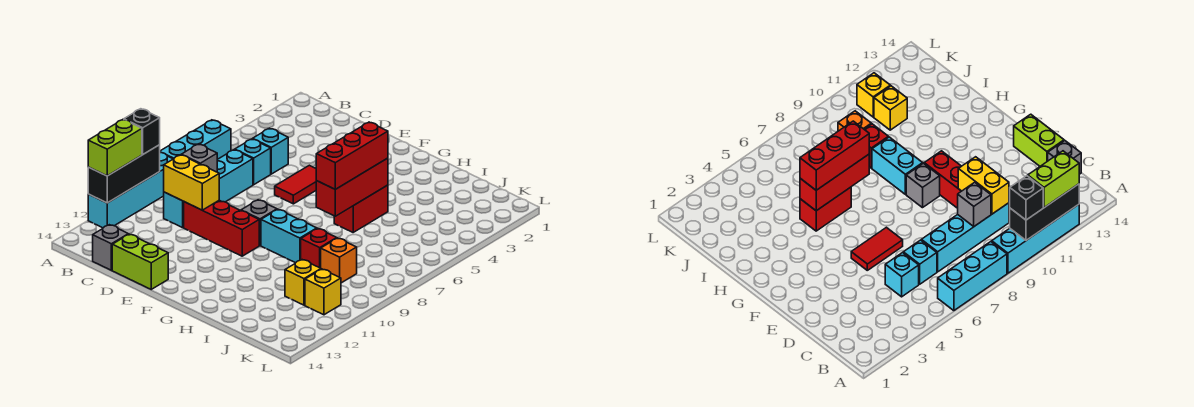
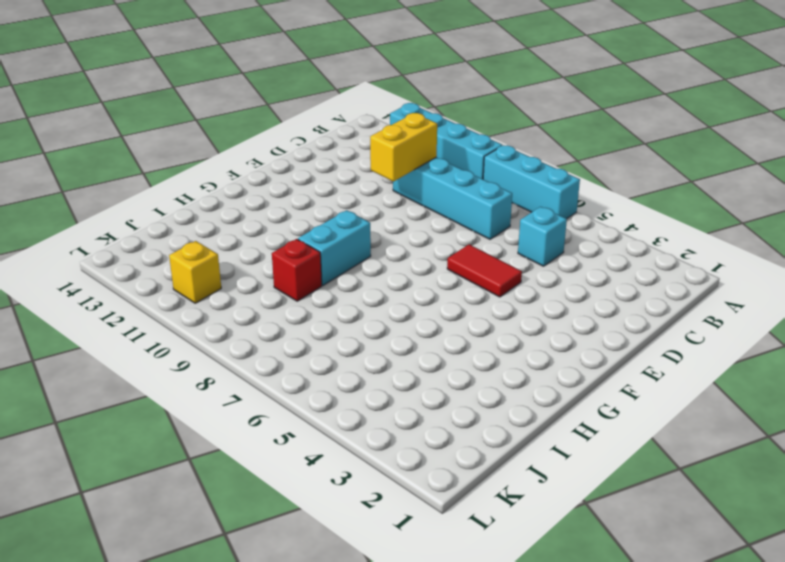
none -> cyan brick C6 level 1
none -> grey brick C14 level 1
none -> red brick D10:F10 level 1

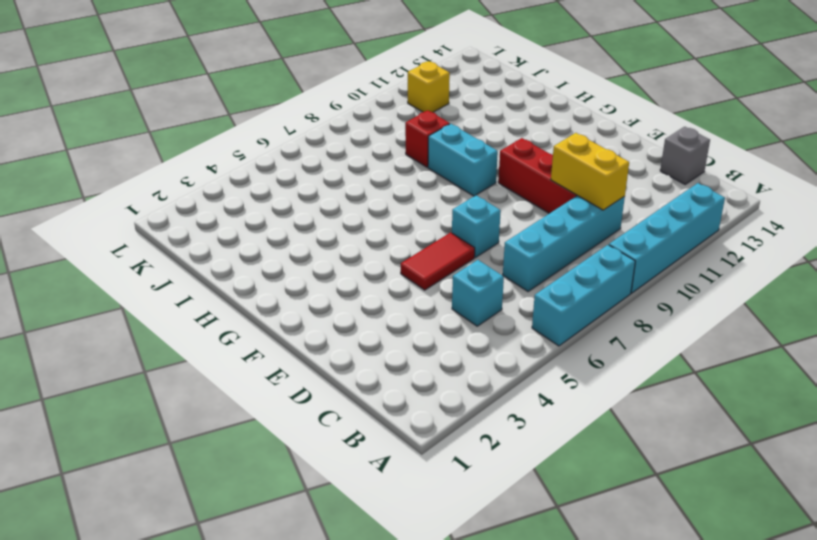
cyan brick E7 level 1 -> cyan brick C6 level 1
none -> lime brick D14:E14 level 1
none -> grey brick F9 level 1
none -> red brick H5:H6 level 1

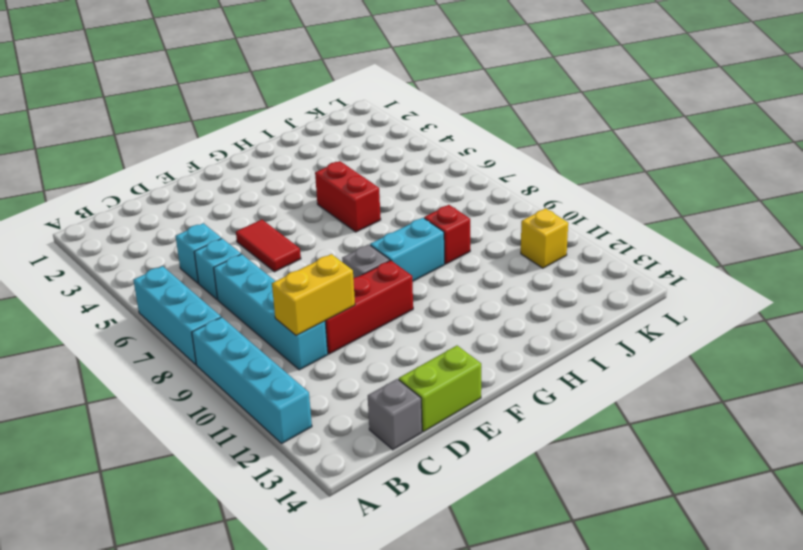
none -> orange brick J9 level 1
none -> yellow brick J11 level 1
none -> black brick A10:A12 level 2

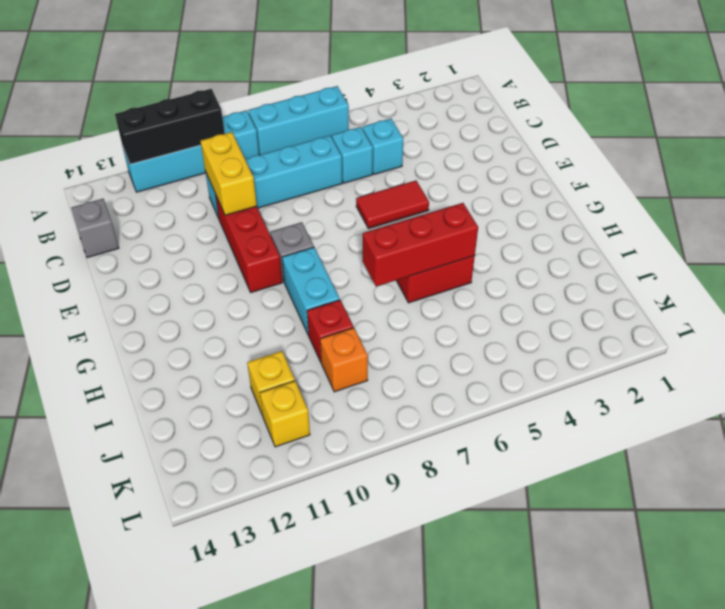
none -> lime brick D14:E14 level 1
none -> grey brick C9 level 2
none -> black brick A10 level 3

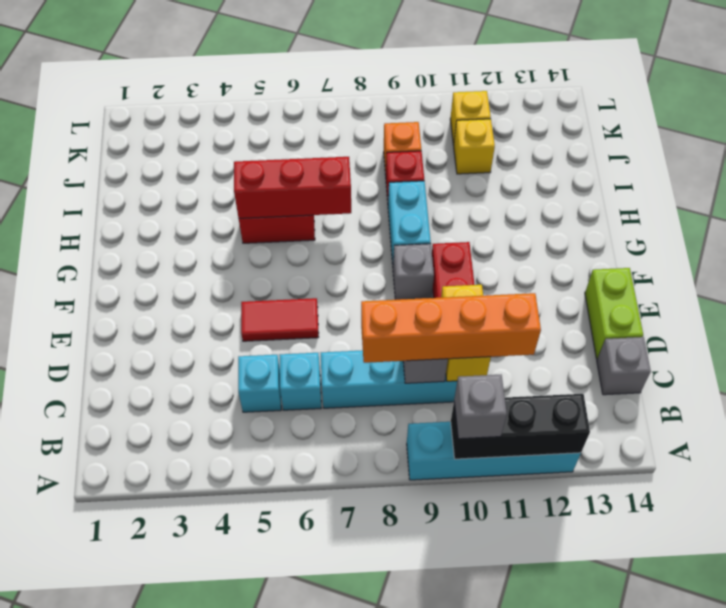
grey brick A10 level 3 -> black brick A10 level 3
orange brick C8:C11 level 3 -> none
none -> cyan brick A6:A8 level 1
none -> lime brick A11:A12 level 3
none -> red brick H5:H7 level 3

